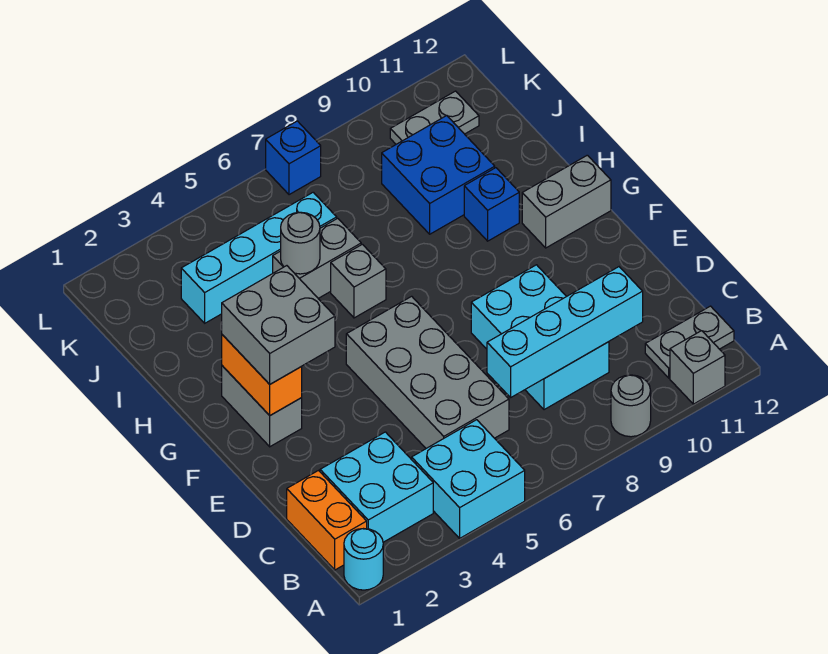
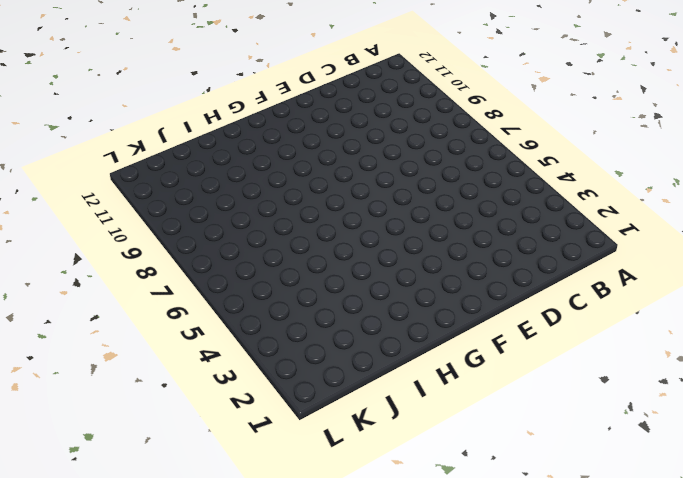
none -> cyan round brick A1 level 1
none -> cyan brick A4:B5 level 1
none -> grey round brick A9 level 1

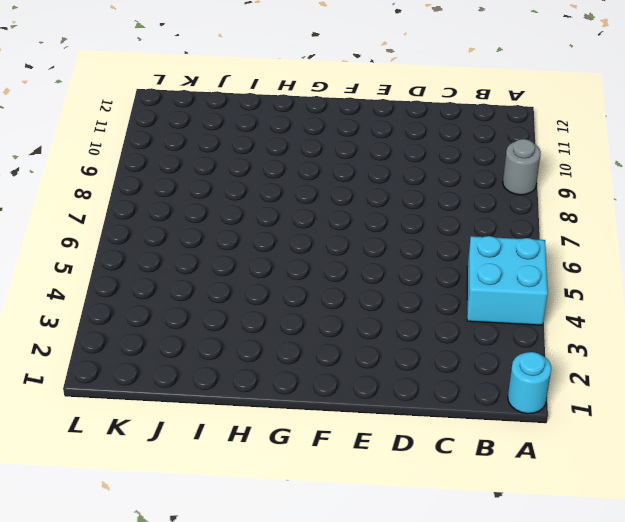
none -> grey brick A11 level 1
none -> orange brick B1:C1 level 1
none -> cyan brick B2:C3 level 1

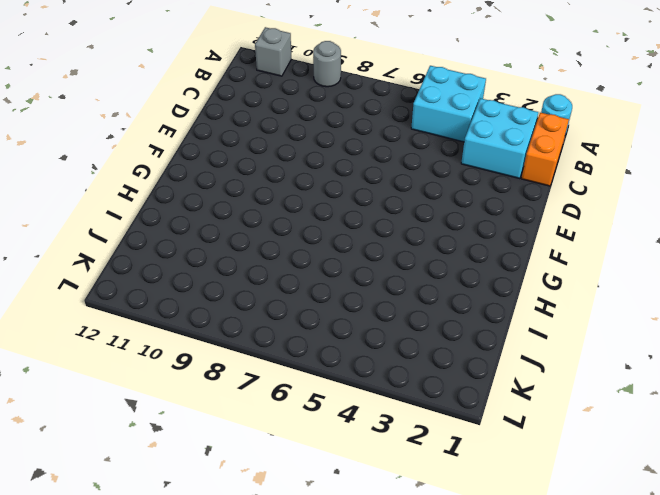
none -> grey plate B11:B12 level 1
none -> grey brick C5:F6 level 1
none -> cyan brick C8:E9 level 1

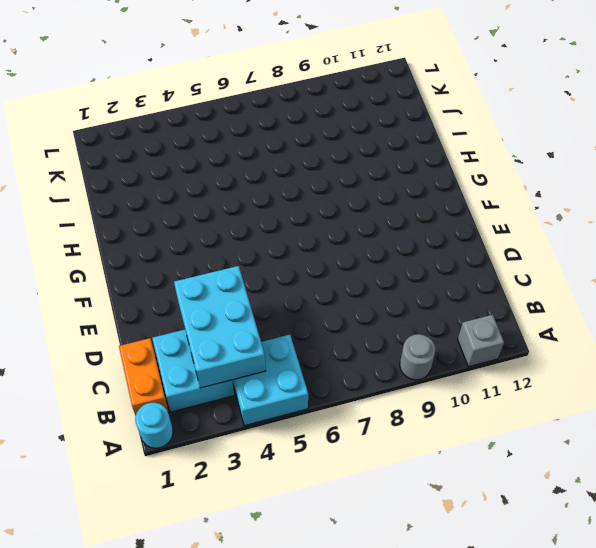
cyan brick B3:D4 level 2 -> cyan brick C8:E9 level 1
none -> grey plate B11:B12 level 1
none -> grey brick C5:F6 level 1
none -> grey brick F2:G2 level 1

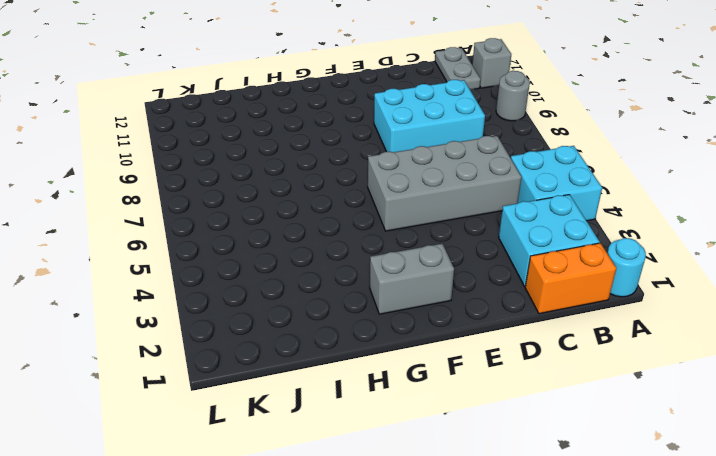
none -> grey brick G11:G12 level 1
none -> grey brick H6 level 1
none -> blue brick H10 level 1

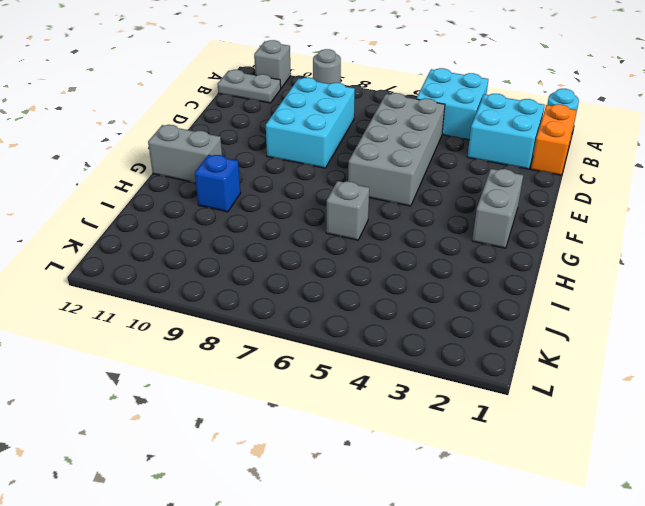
none -> grey brick I5:I6 level 1
none -> blue brick I9:J10 level 1
none -> cyan brick J3:J6 level 1

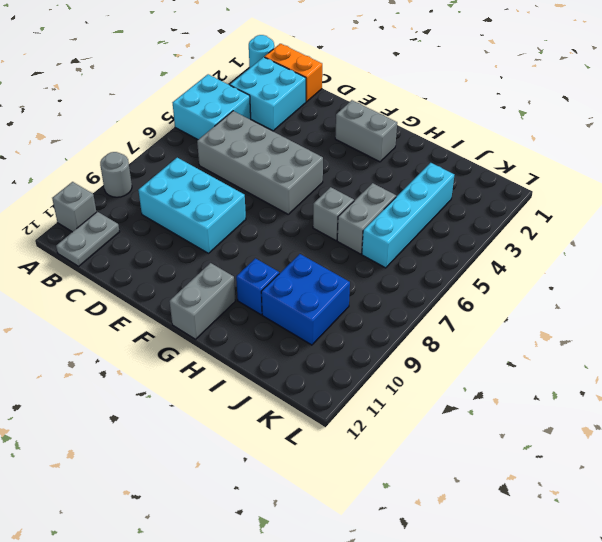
none -> grey plate K10:K11 level 1
none -> blue brick L7 level 1
none -> cyan brick C7:C10 level 2

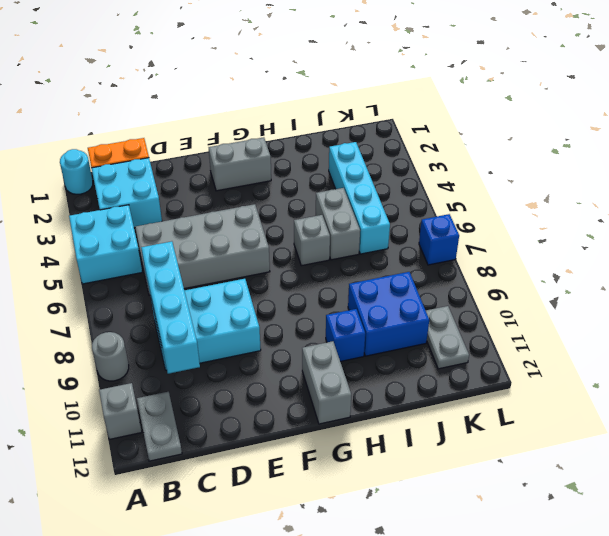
none -> orange brick F2:G2 level 2
none -> grey round brick I5 level 2
none -> grey brick F2:G3 level 3

